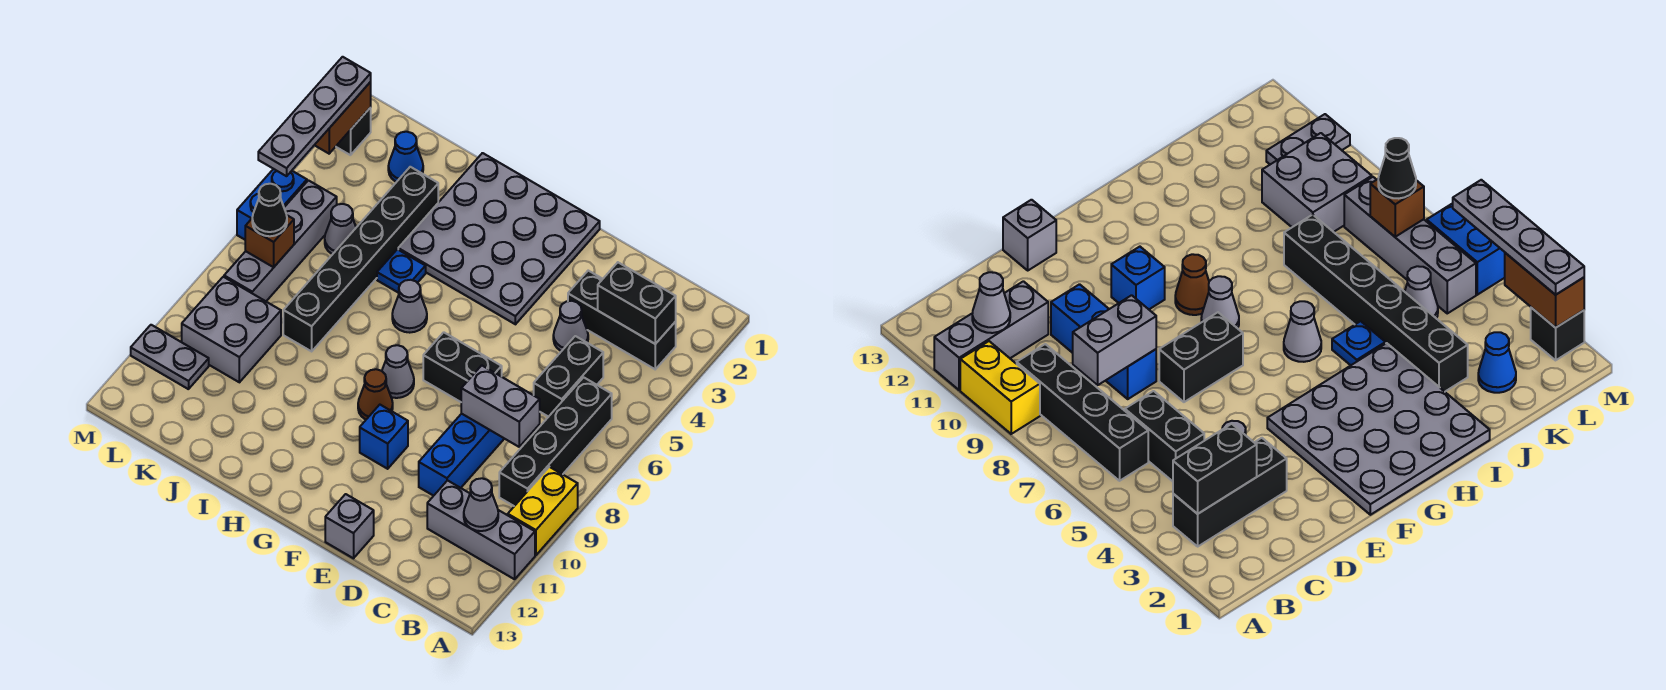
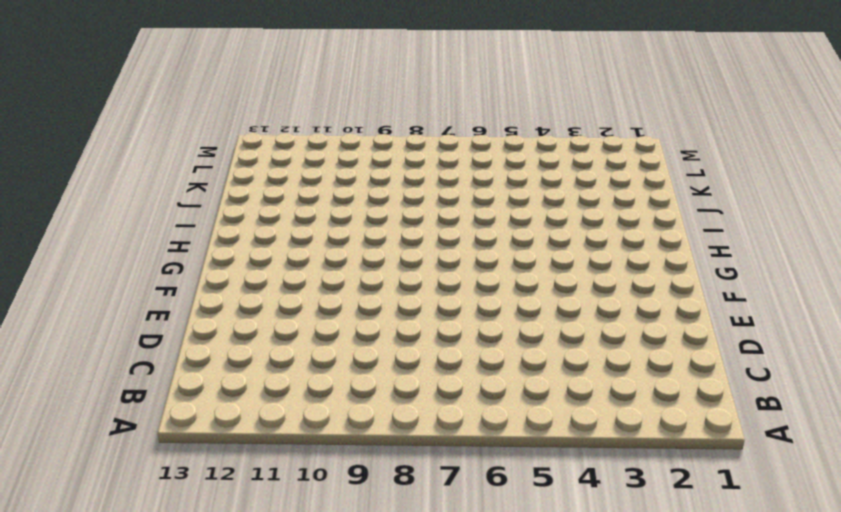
none -> yellow brick A9:A10 level 1
none -> grey brick A11:C11 level 1
none -> black brick B3:D3 level 1
none -> black brick B6:B9 level 1

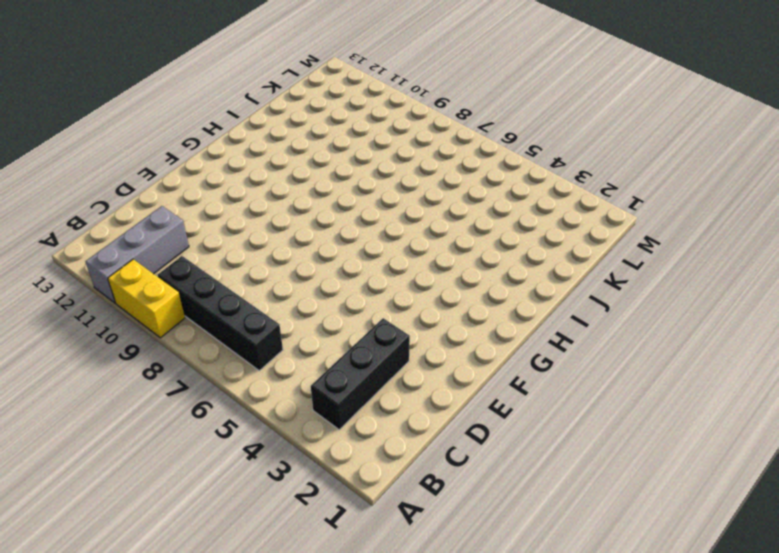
none -> black brick C5:C6 level 1
none -> grey cone D4 level 1
none -> blue brick D8:D10 level 1
none -> black brick E7:F7 level 1

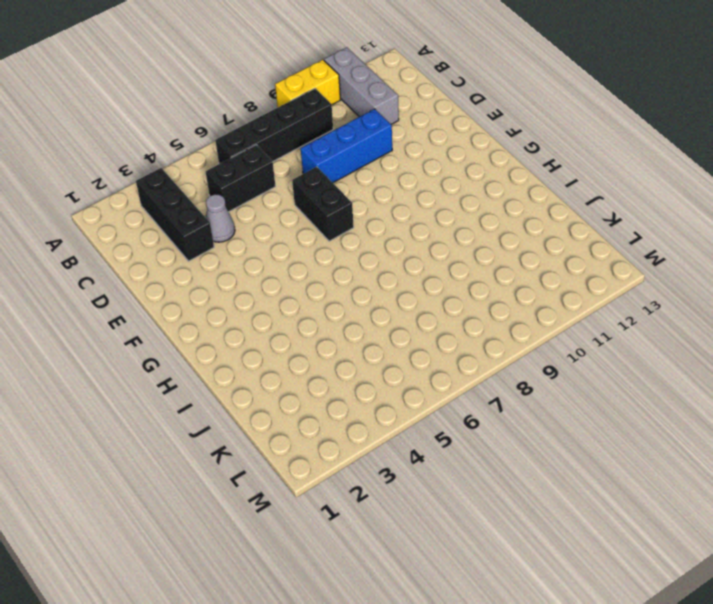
none -> grey brick E13 level 1
none -> grey plate F1:I4 level 1
none -> blue brick F10 level 1
none -> grey cone G8 level 1

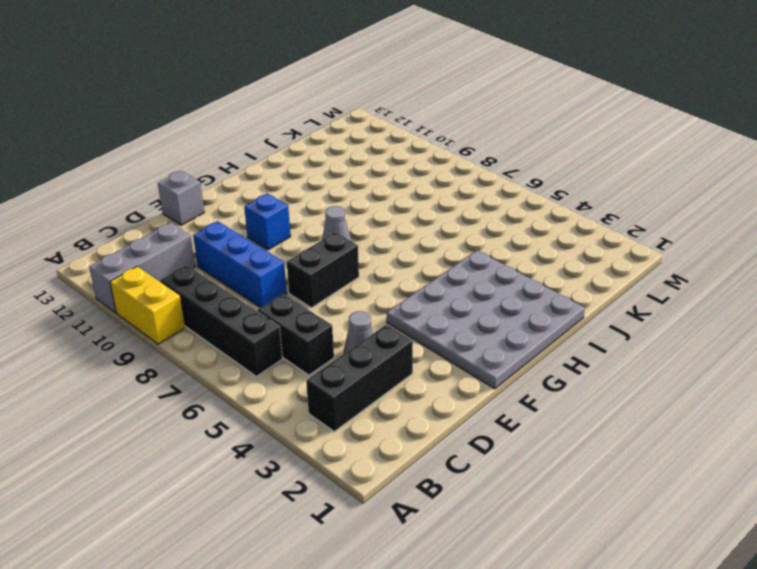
none -> brown cone G9 level 1
none -> grey cone H6 level 1
none -> blue plate I5 level 1
none -> black brick J3:J8 level 1

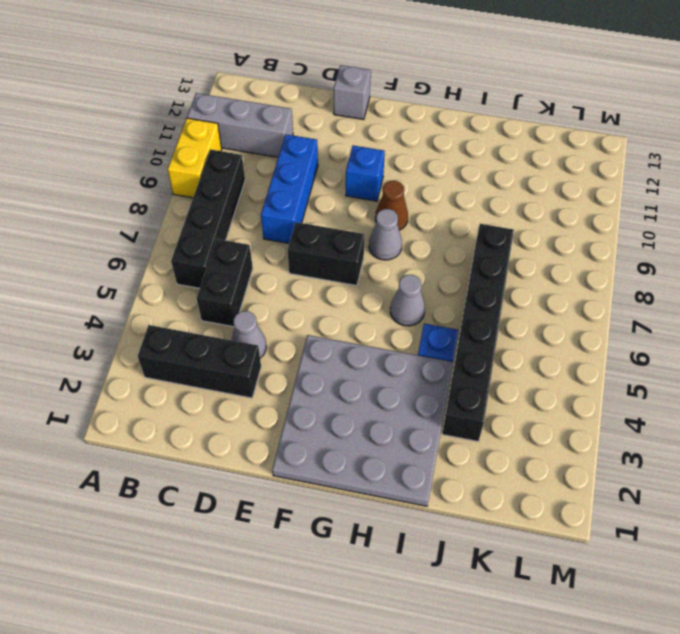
none -> blue cone K2 level 1
none -> grey cone K5 level 1
none -> grey brick K9:L10 level 1
none -> grey brick L5:L8 level 1

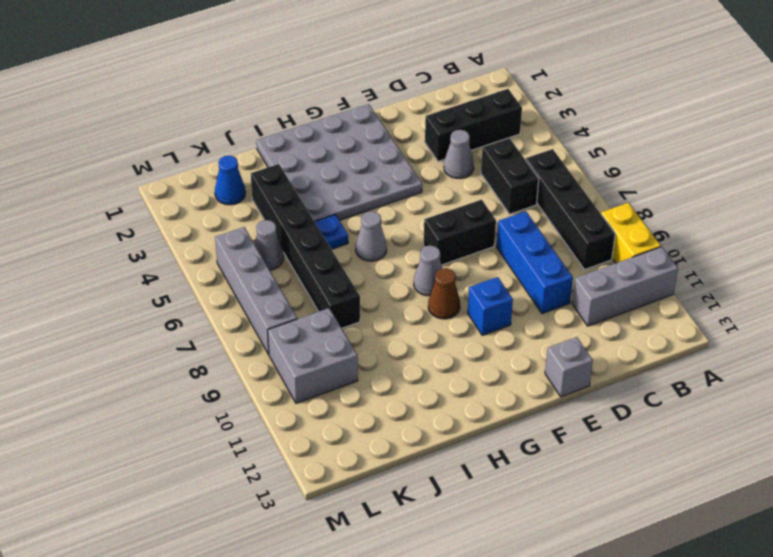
none -> grey plate L11:M11 level 1
none -> black brick M2 level 1
none -> blue brick M5:M6 level 1
none -> black brick B3:C3 level 2

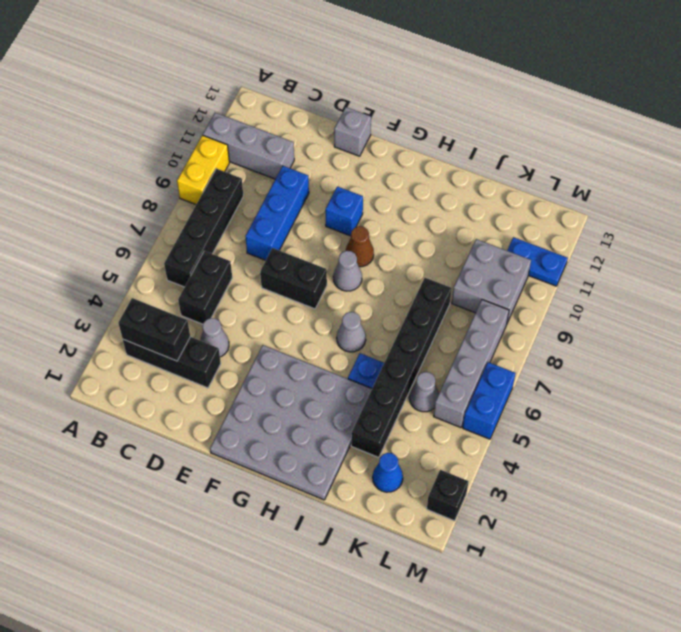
blue plate L11:M11 level 1 -> grey plate L11:M11 level 1
none -> grey cone B11 level 2
none -> grey brick C8:D8 level 2
none -> brown brick L7 level 2
none -> brown brick M2:M3 level 2

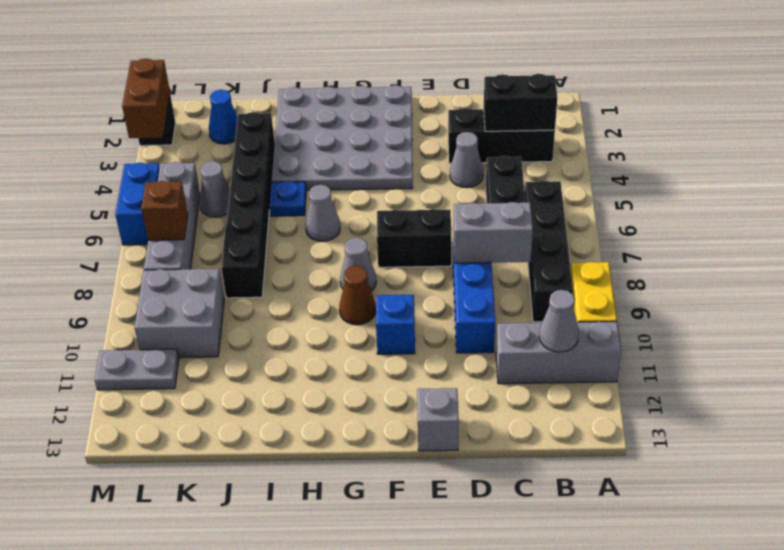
none -> black cone L7 level 3
none -> grey plate M2:M5 level 3

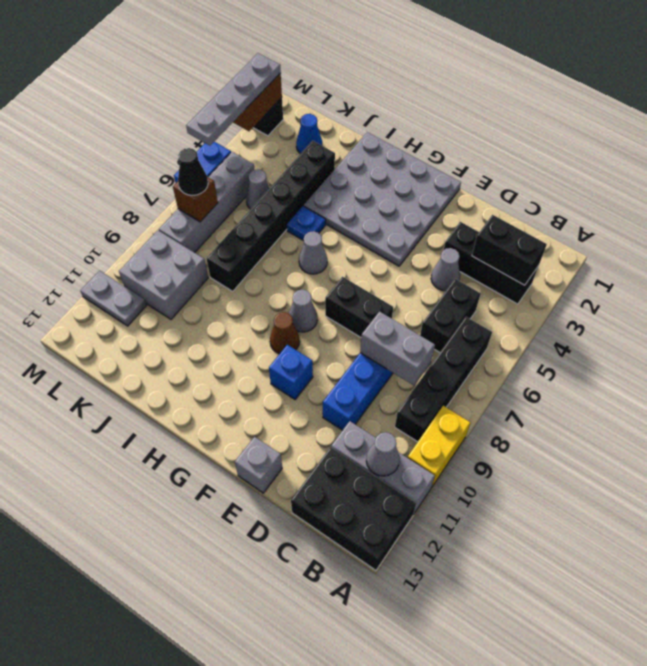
black brick A12:C13 level 1 -> none

